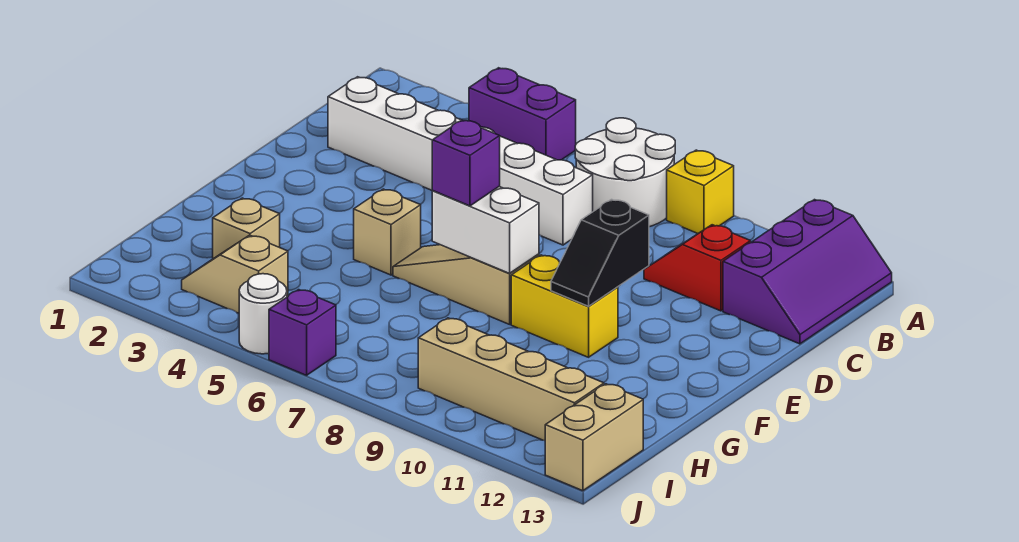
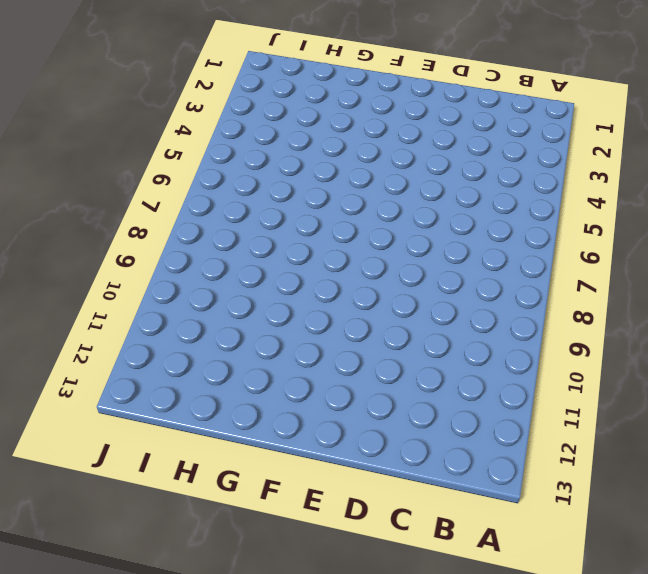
none -> purple brick A4:A5 level 1
none -> white round brick A7:B8 level 1
none -> yellow brick A9 level 1

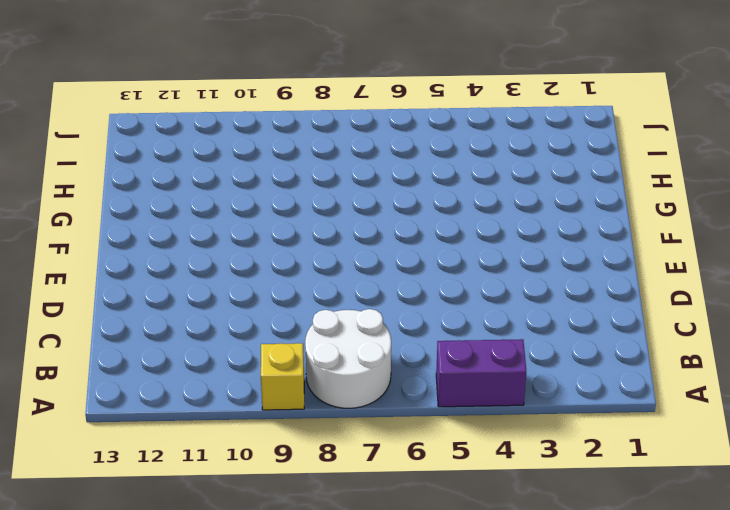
none -> purple slope A12:C13 level 1 top 12
none -> white brick C2:C7 level 1
none -> red slope C10:C11 level 1 top 11

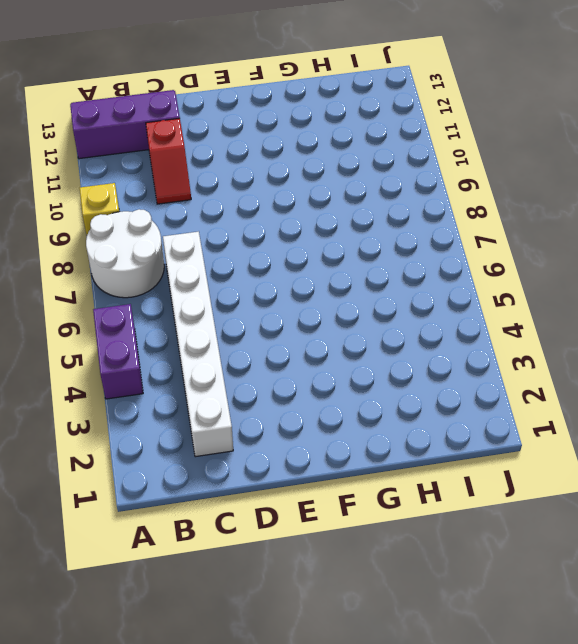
none -> tan brick F5 level 1
none -> tan slope F6:F8 level 1 top 8
none -> yellow brick F9:F10 level 1

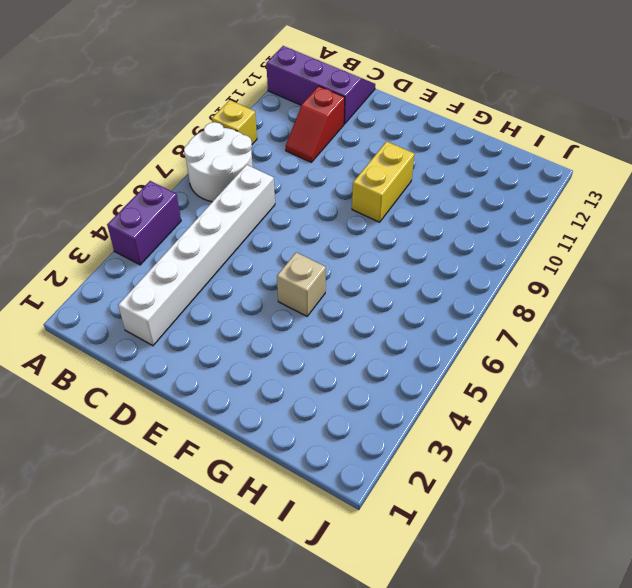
none -> tan slope F6:F8 level 1 top 8
none -> tan brick H3 level 1
none -> tan slope I3:I4 level 1 top 4

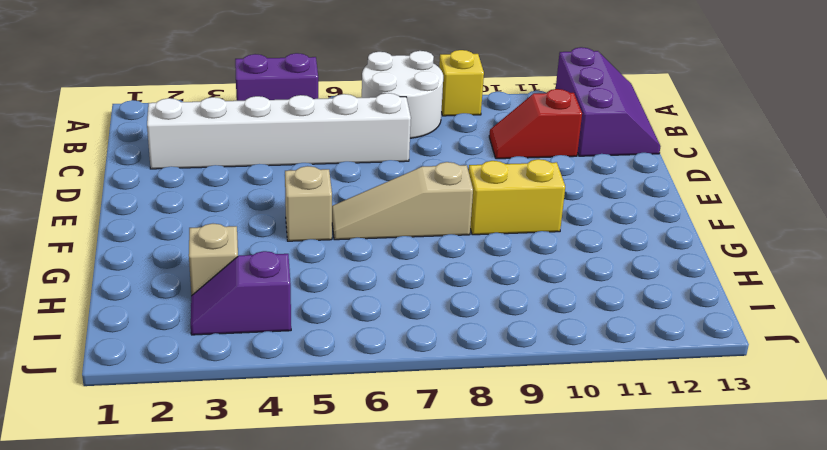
purple slope I3:I4 level 1 top 4 -> tan slope I3:I4 level 1 top 4
none -> tan brick I9:I12 level 1
none -> tan brick I13:J13 level 1
none -> white round brick J5 level 1

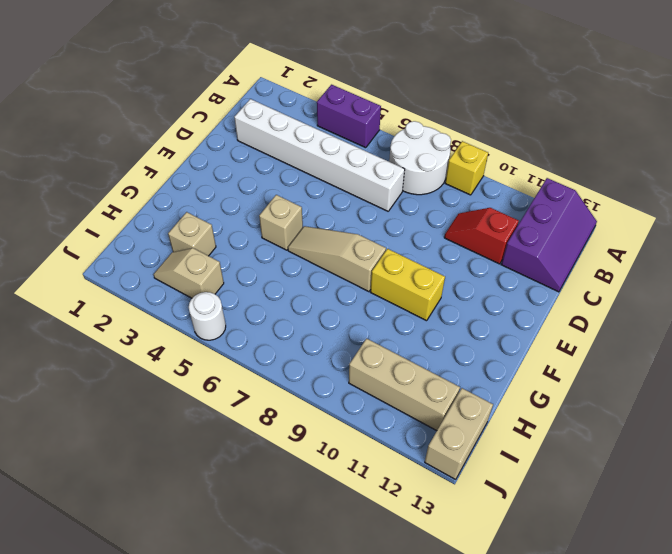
tan brick I10:I12 level 1 -> tan brick I9:I12 level 1
none -> purple brick J6 level 1
none -> black slope E10:F10 level 2 top E
none -> white brick F7:F8 level 2

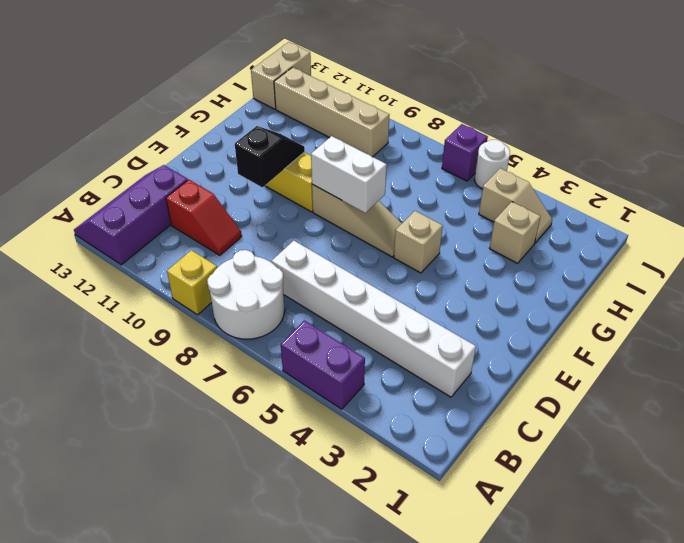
none -> purple brick F7 level 3

